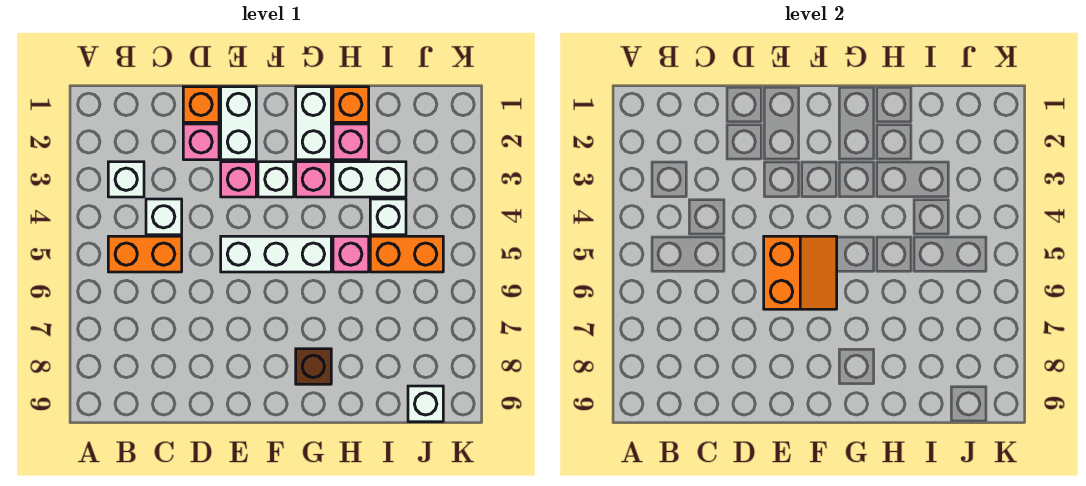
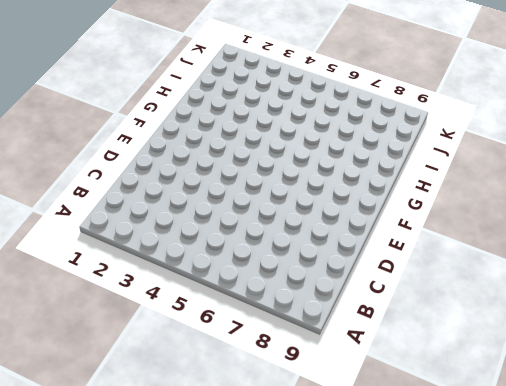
none -> white brick B3 level 1
none -> orange brick B5:C5 level 1
none -> white brick C4 level 1

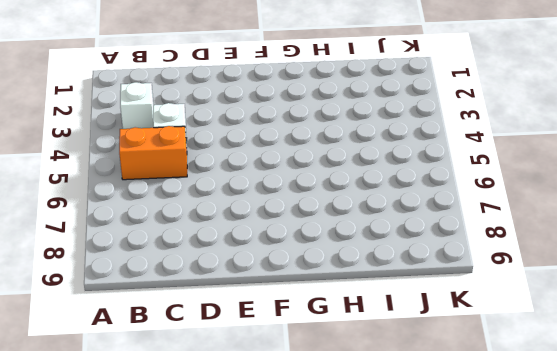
none -> orange brick D1 level 1
none -> pink brick D2 level 1
none -> white brick E1:E2 level 1

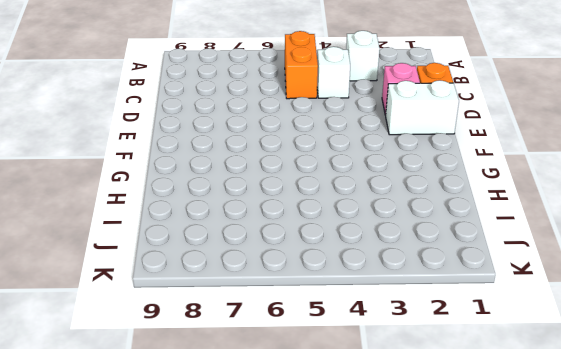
none -> pink brick E3 level 1
none -> white brick E5:G5 level 1
none -> white brick F3 level 1

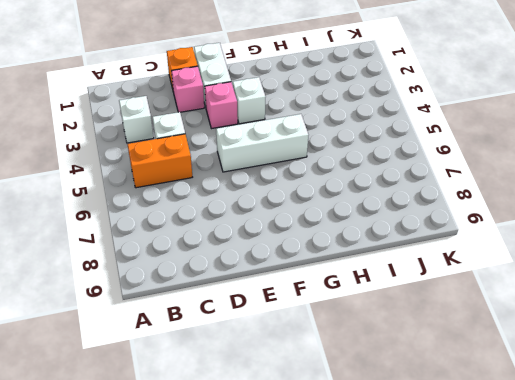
none -> white brick G1:G2 level 1
none -> pink brick G3 level 1
none -> brown brick G8 level 1

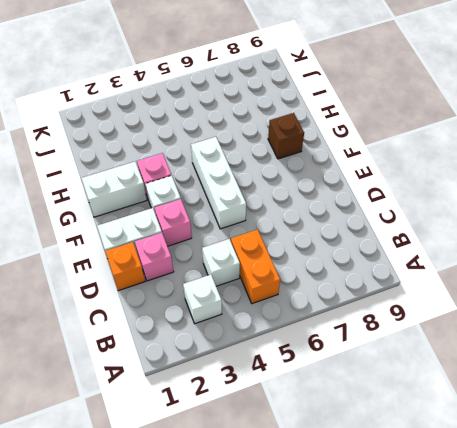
none -> orange brick H1 level 1
none -> pink brick H2 level 1
none -> white brick H3:I3 level 1

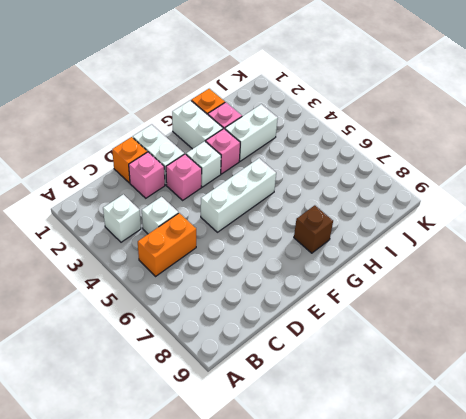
none -> pink brick H5 level 1
none -> white brick I4 level 1
none -> orange brick I5:J5 level 1

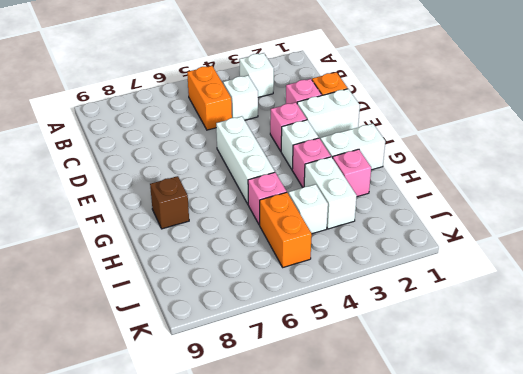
none -> orange brick H1 level 1
none -> white brick J9 level 1
none -> orange slope E5:F6 level 2 top E

